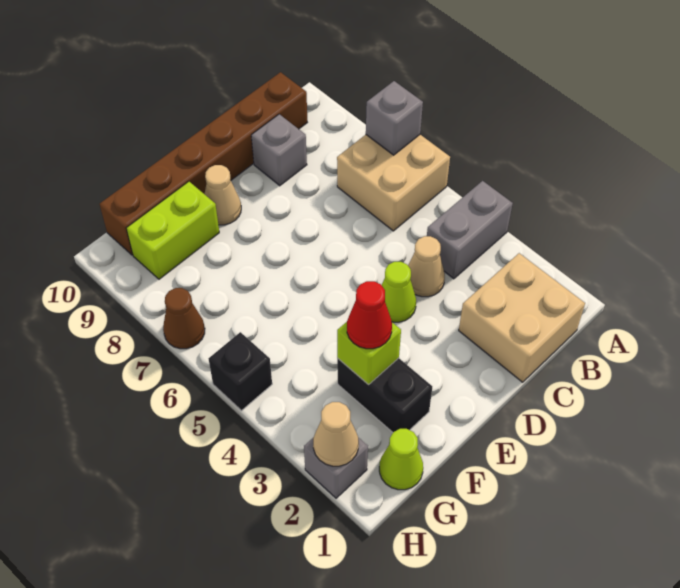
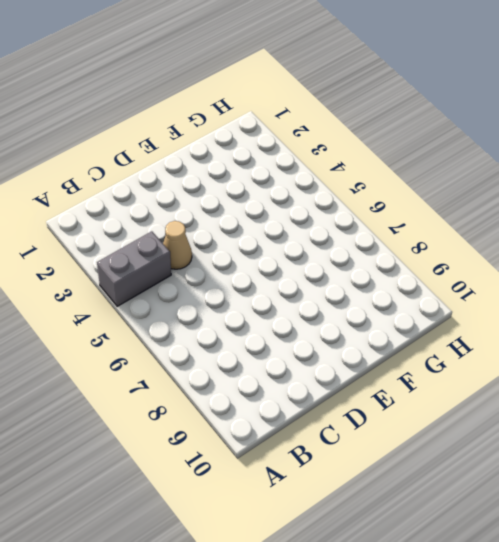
none -> tan brick A6:B7 level 1
none -> tan brick B1:C2 level 1
none -> brown brick B10:G10 level 1

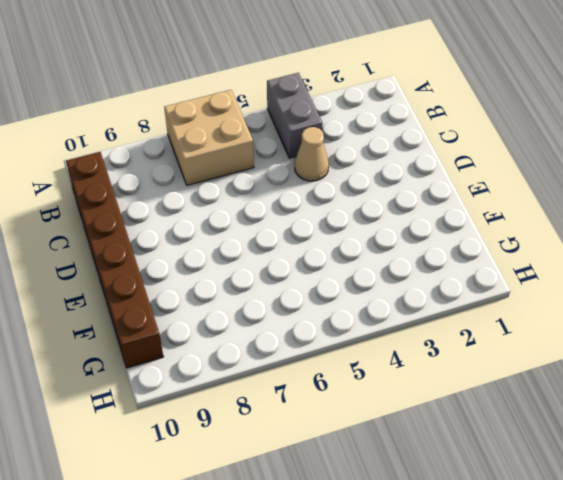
none -> tan brick B1:C2 level 1
none -> grey brick C9 level 1
none -> lime cone D4 level 1

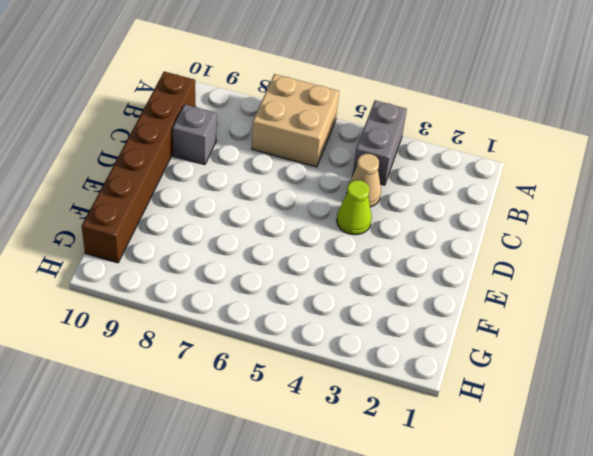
none -> tan brick B1:C2 level 1
none -> tan cone E9 level 1
none -> black brick F2:F3 level 1

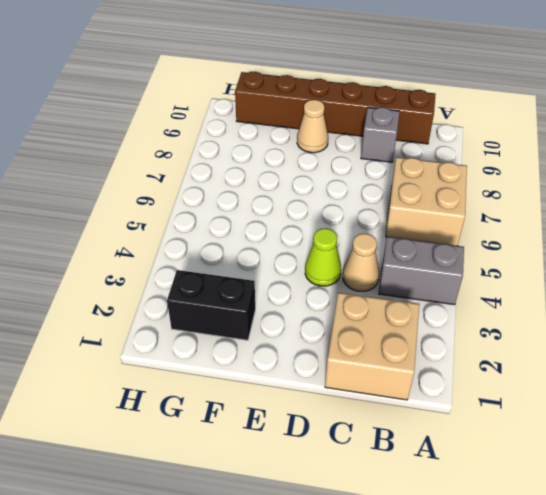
black brick F2:G2 level 1 -> black brick F2:F3 level 1
none -> lime brick F9:G9 level 1
none -> lime cone G1 level 1
none -> grey brick H2 level 1

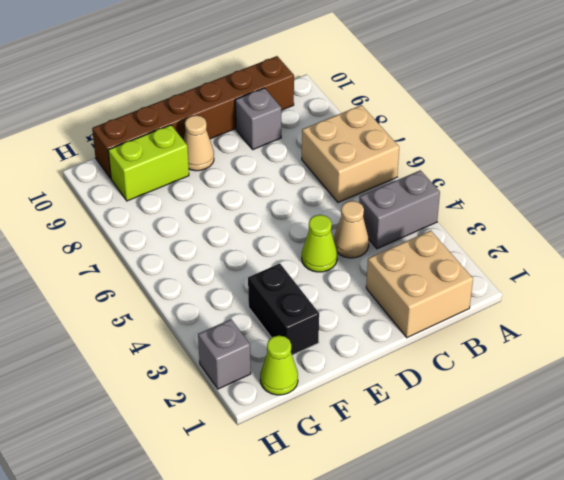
none -> black brick H5 level 1
none -> brown cone H7 level 1
none -> grey brick A7 level 2

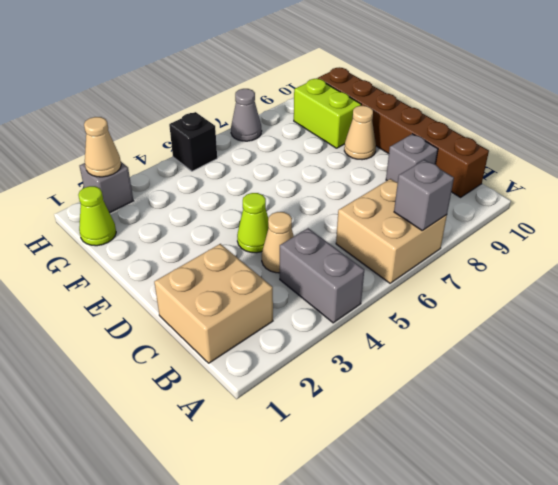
grey cone H7 level 1 -> brown cone H7 level 1
none -> black brick F2:F3 level 1
none -> lime brick F3 level 2
none -> red cone F3 level 3

